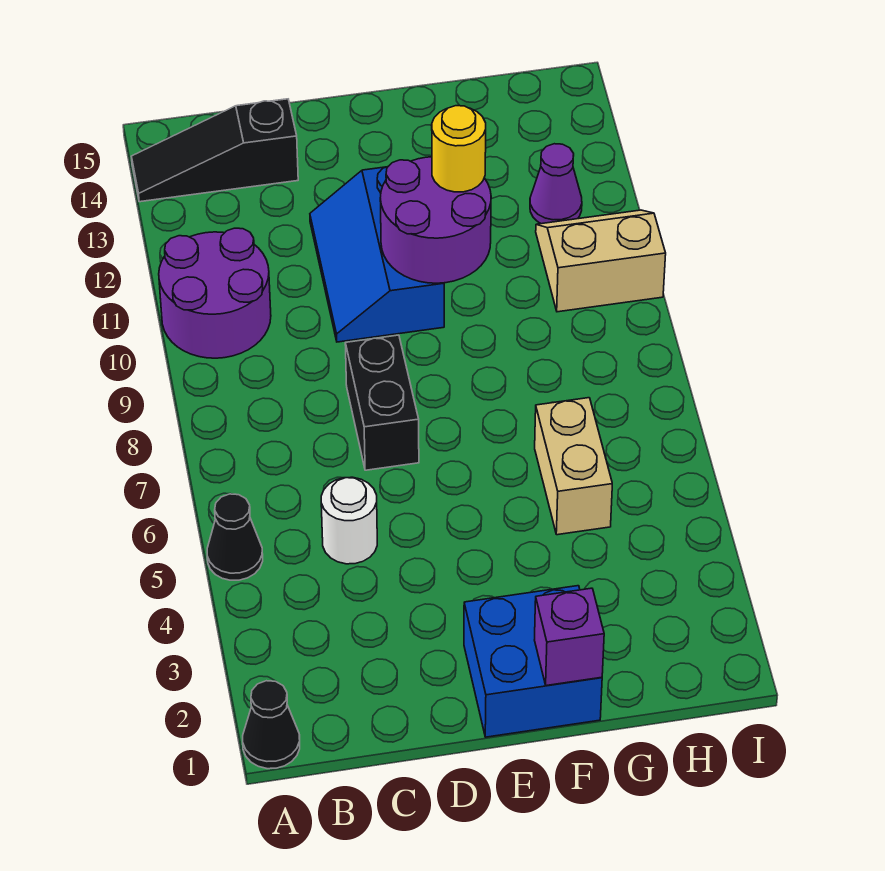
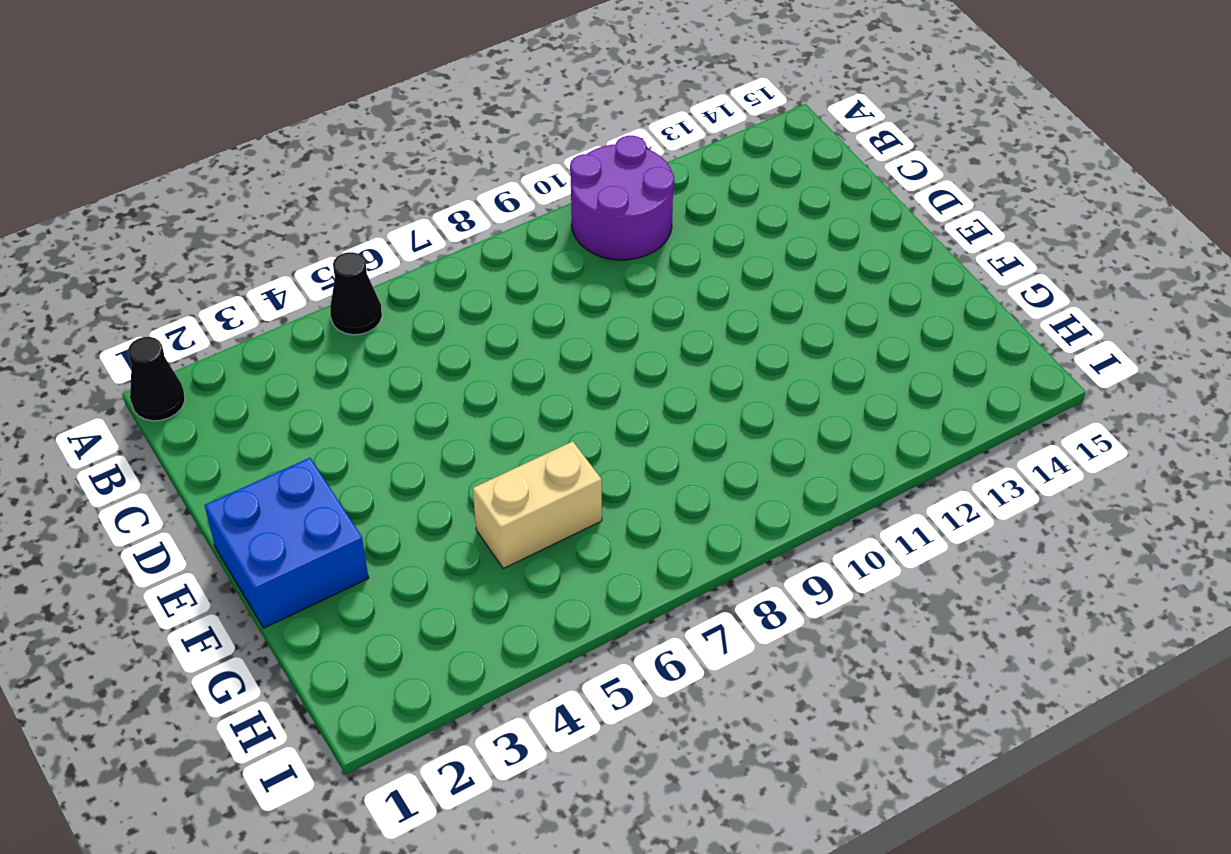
none -> black slope A14:C14 level 1 top C
none -> white round brick C5 level 1
none -> black brick D7:D8 level 1

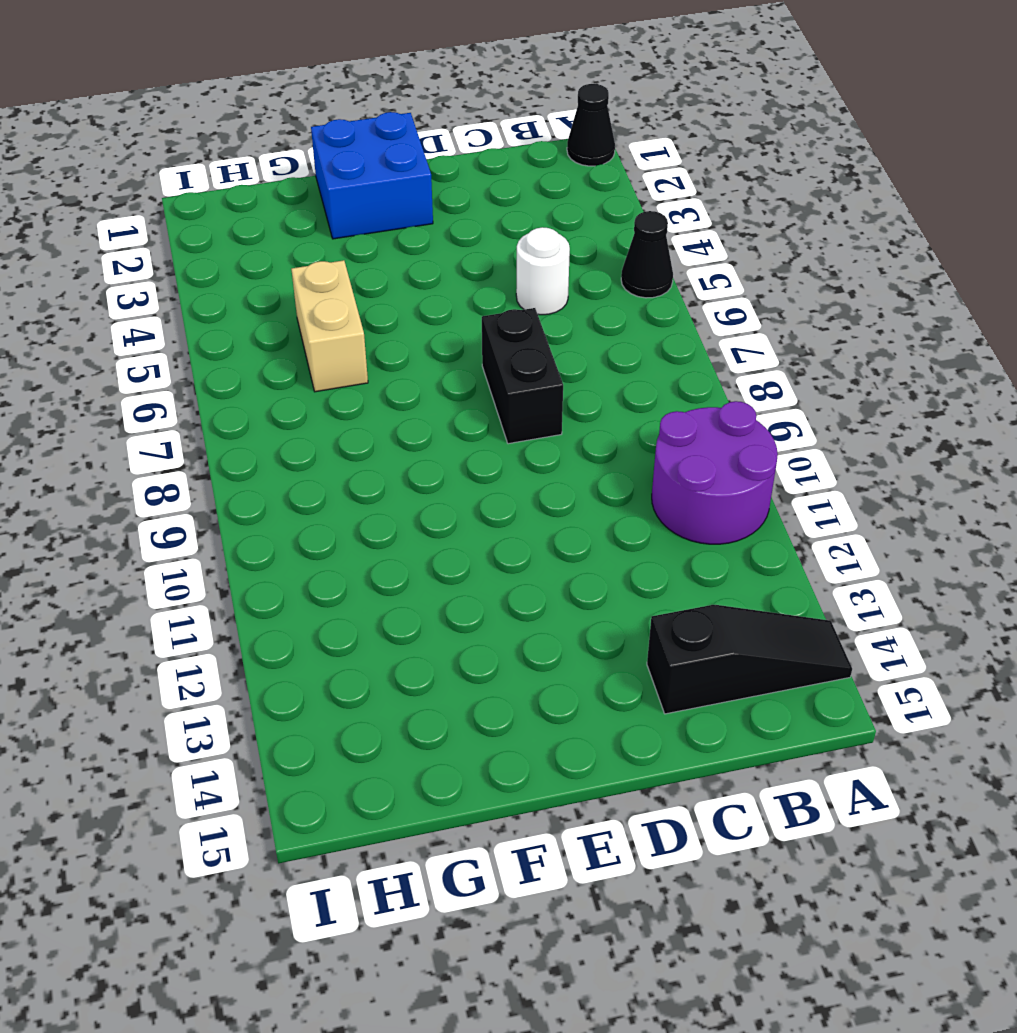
none -> blue slope D10:E12 level 1 top E
none -> tan slope H10:I11 level 1 top 10
none -> purple cone H12 level 1

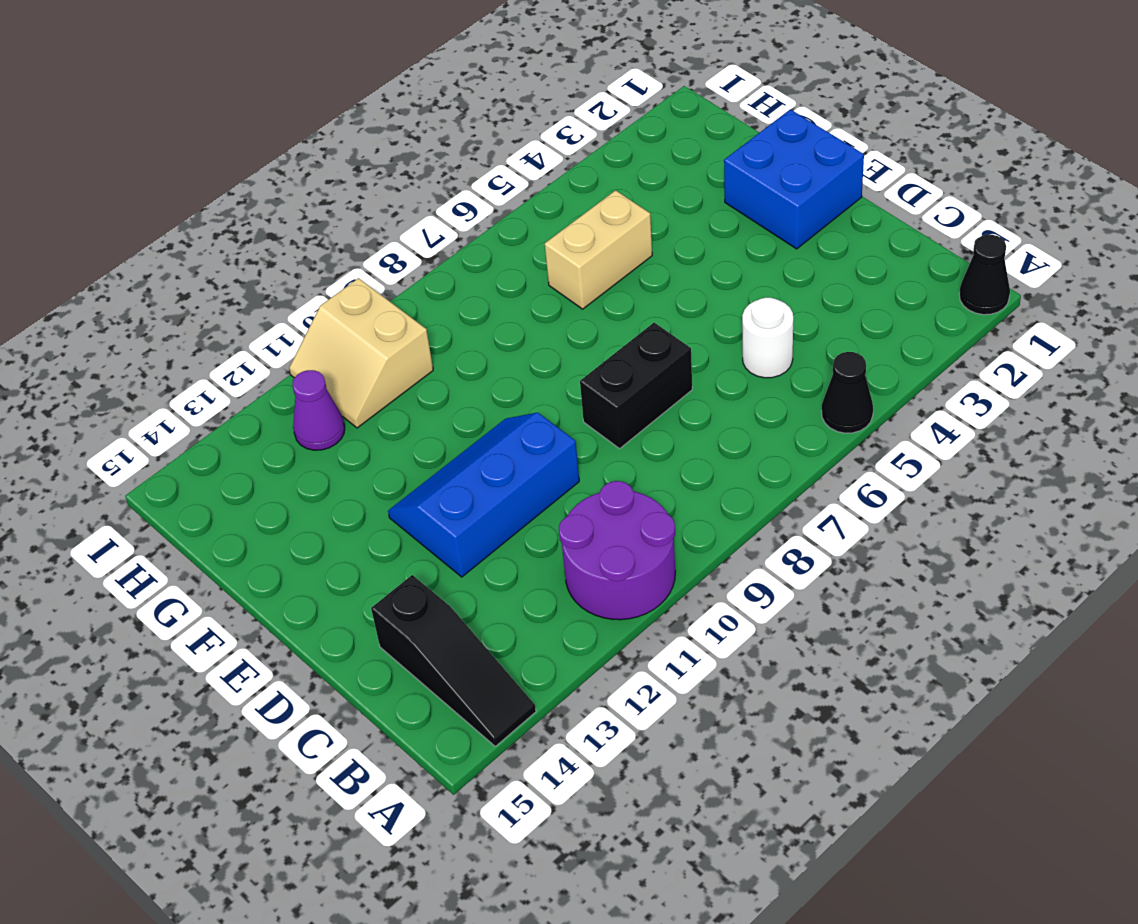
blue slope D10:E12 level 1 top D -> blue slope D10:E12 level 1 top E
none -> purple round brick E10:F11 level 2
none -> purple brick F1 level 2
none -> yellow round brick F11 level 3

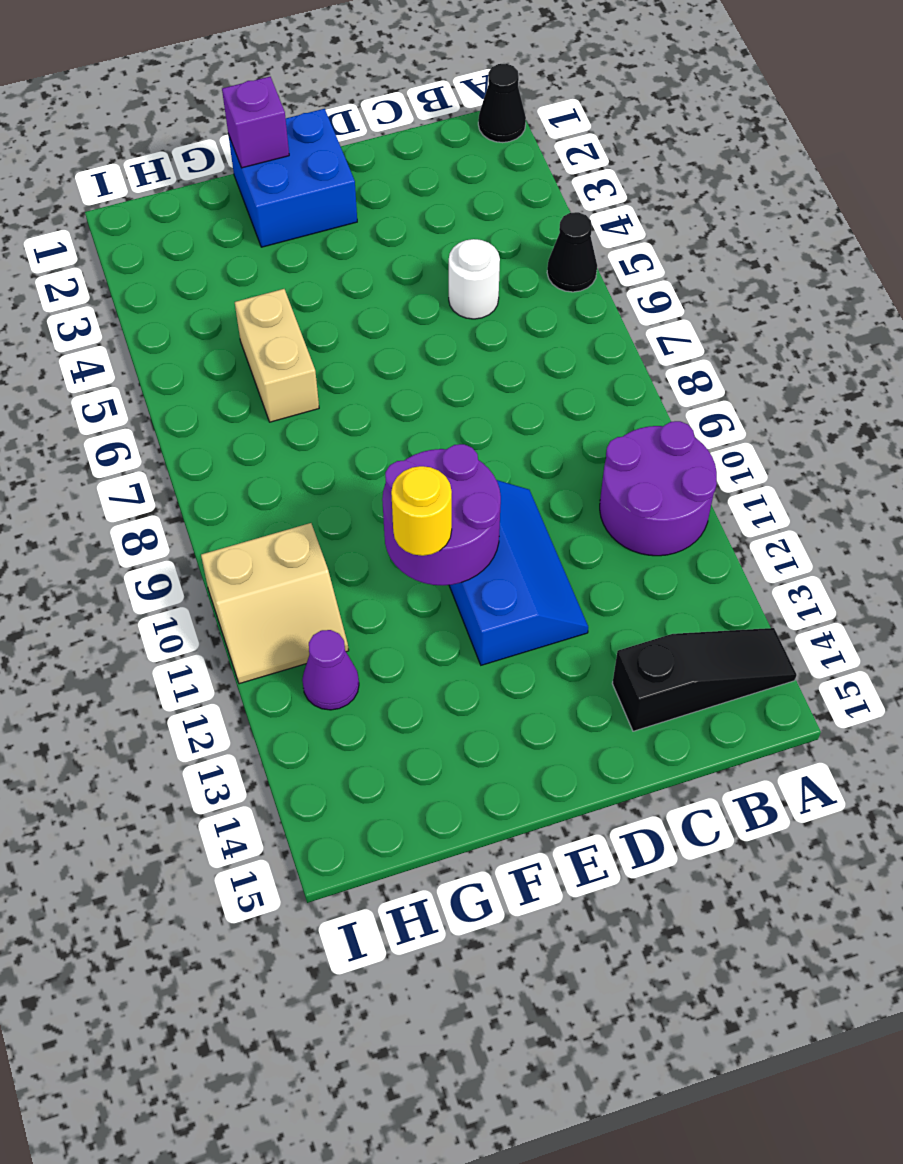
none -> black brick D7:D8 level 1

